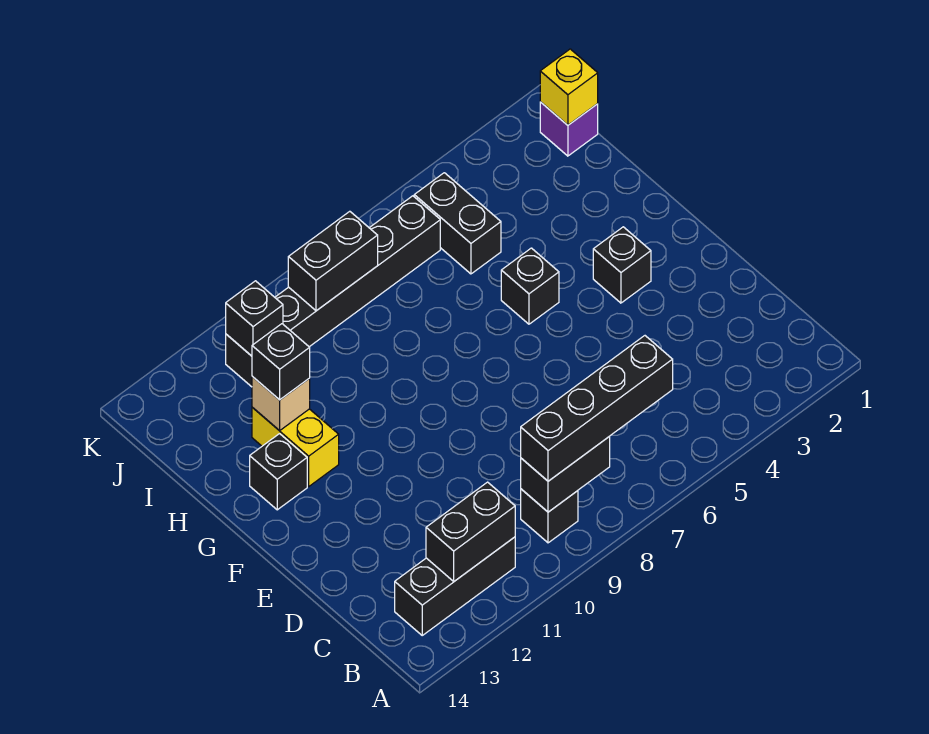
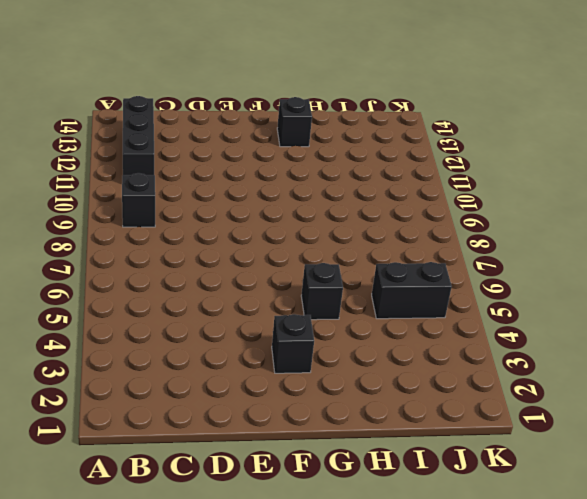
none -> yellow brick G12:H12 level 1
none -> purple brick J1 level 1
none -> black brick J6:J11 level 1

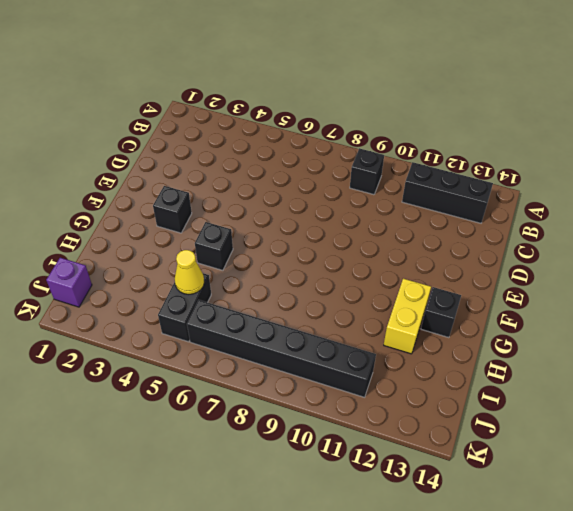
yellow cone I5 level 2 -> none
none -> black brick B8:B9 level 2
none -> black brick B11:B12 level 2
none -> tan brick H12 level 2

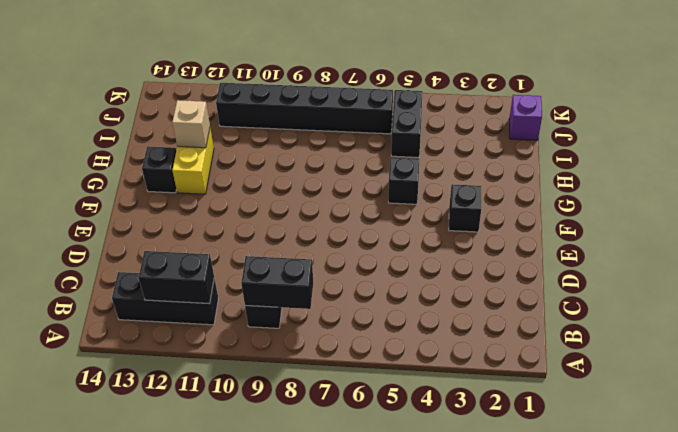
none -> yellow brick J1 level 2
none -> black brick J8:J9 level 2
none -> black brick J11 level 2

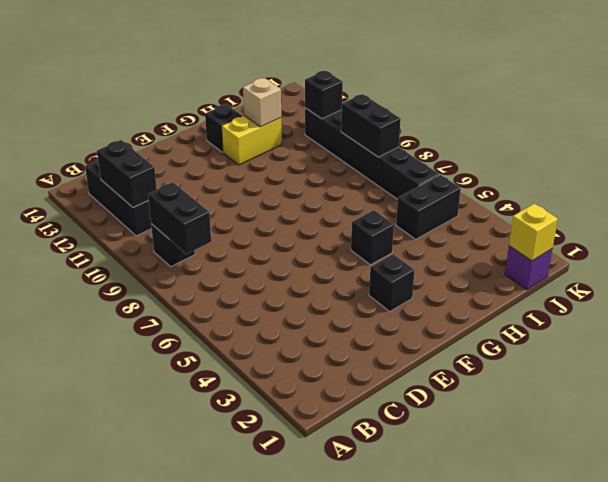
none -> black brick B6:B9 level 3
none -> black brick H12 level 3

